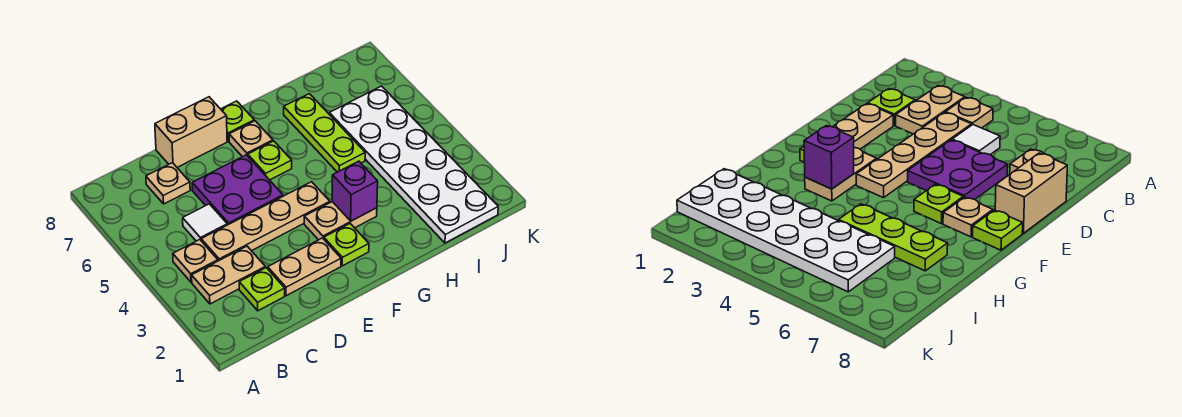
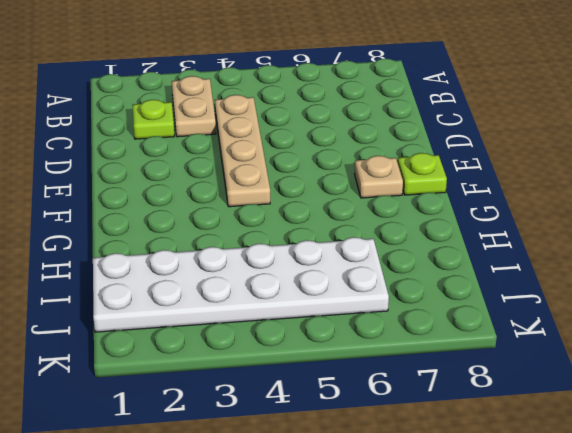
none -> tan plate B4 level 1
none -> white tile C5 level 1
none -> tan plate C7 level 1

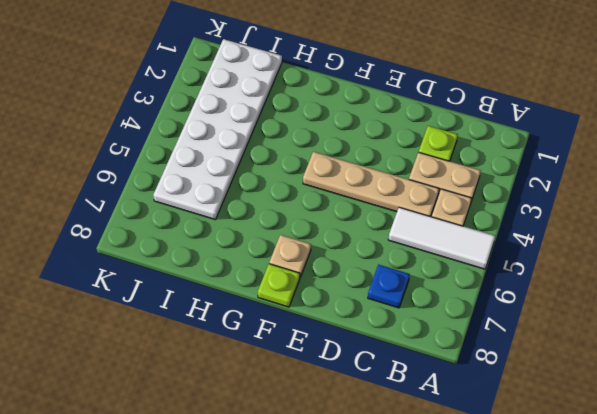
white tile A5:C5 level 1 -> white tile C5 level 1
blue plate C7 level 1 -> tan plate C7 level 1
none -> tan plate D2:E2 level 1
none -> purple plate D5:E6 level 1
none -> tan brick D8:E8 level 1

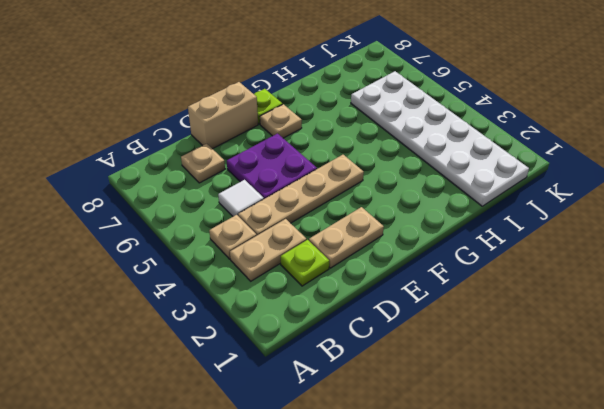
none -> lime plate F2 level 1
none -> tan plate F3:G3 level 1
none -> lime plate F6 level 1

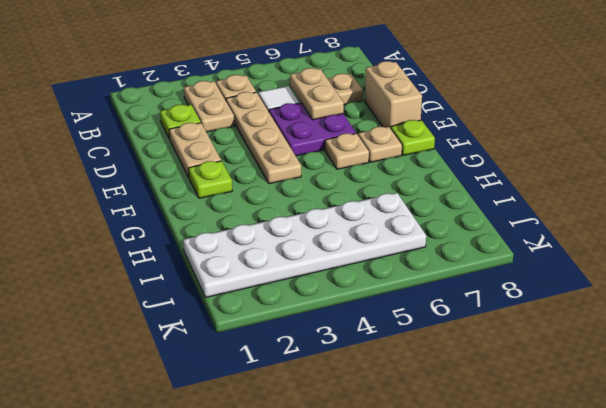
tan plate C6:D6 level 2 -> tan plate F3:G3 level 1
tan plate F6 level 1 -> lime plate F6 level 1
none -> lime plate H5:H7 level 1
none -> purple brick G3 level 2

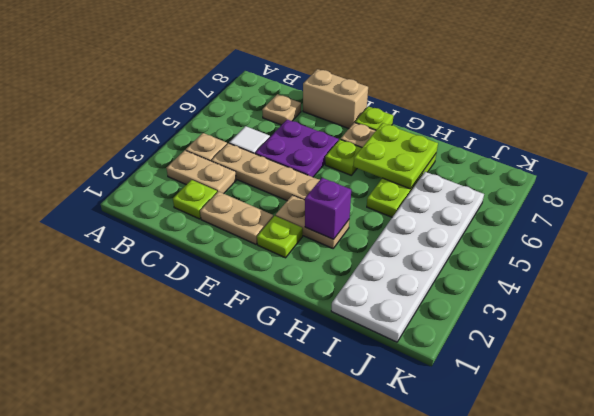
lime plate G6:H7 level 2 -> none

